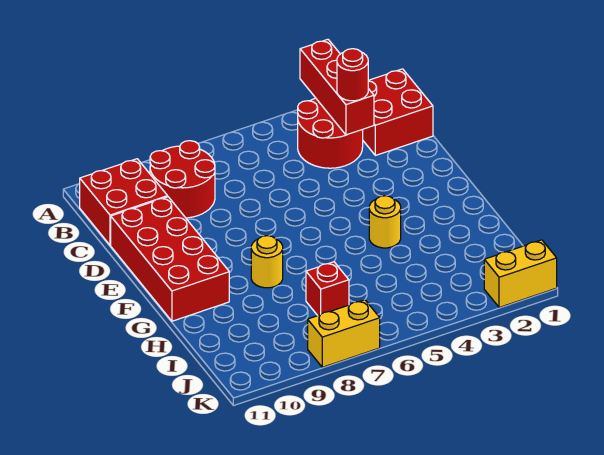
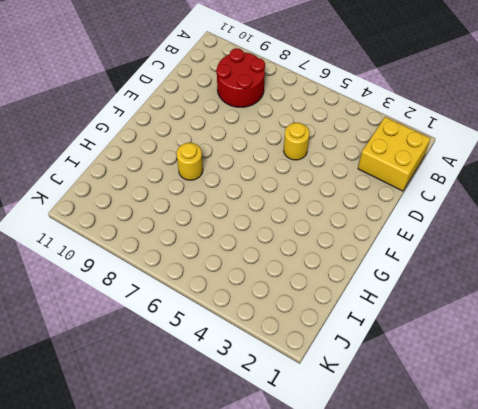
yellow brick B1:C2 level 1 -> red brick B1:C2 level 1
yellow round brick D5 level 1 -> yellow round brick G4 level 1
none -> red round brick B3:C4 level 1
none -> red brick B10:C11 level 1
none -> red brick D10:G11 level 1

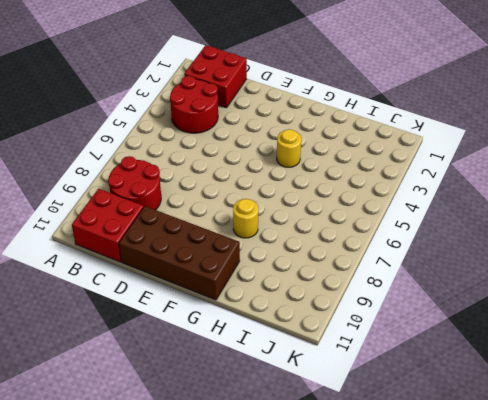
brown brick D10:G11 level 1 -> red brick D10:G11 level 1
none -> red brick I7 level 1
none -> yellow brick K1:K2 level 1
none -> yellow brick K7:K8 level 1

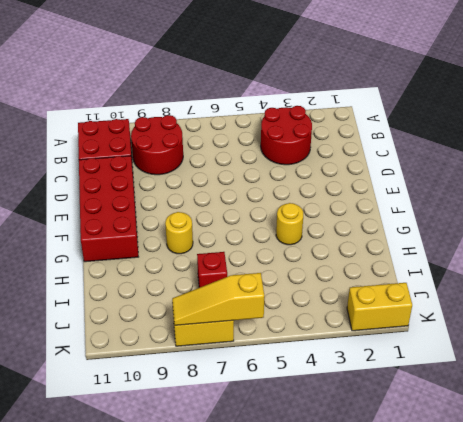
yellow slope K6:K8 level 2 top 6 -> none
none -> red brick B1:C2 level 1
none -> red brick A3:C3 level 2
none -> red round brick C3 level 3

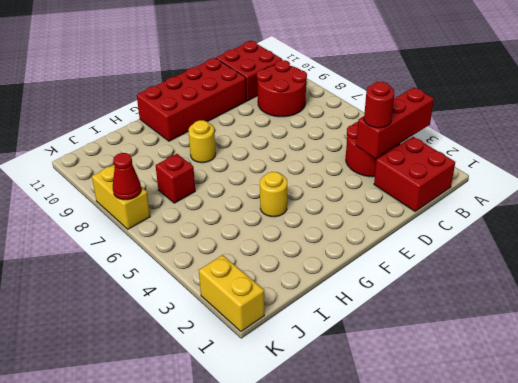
red cone K7 level 2 -> none

